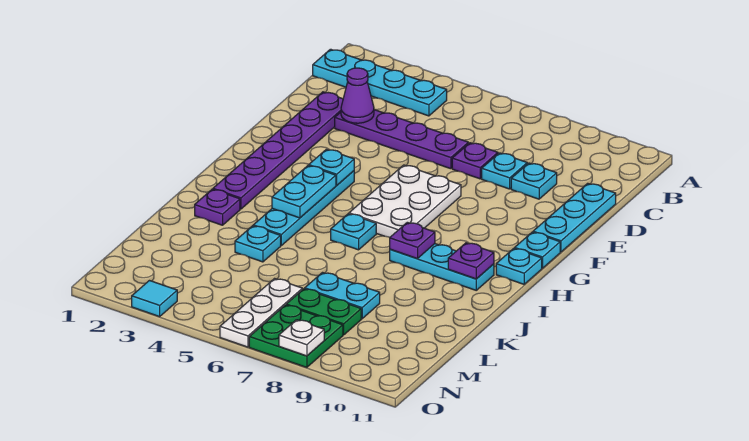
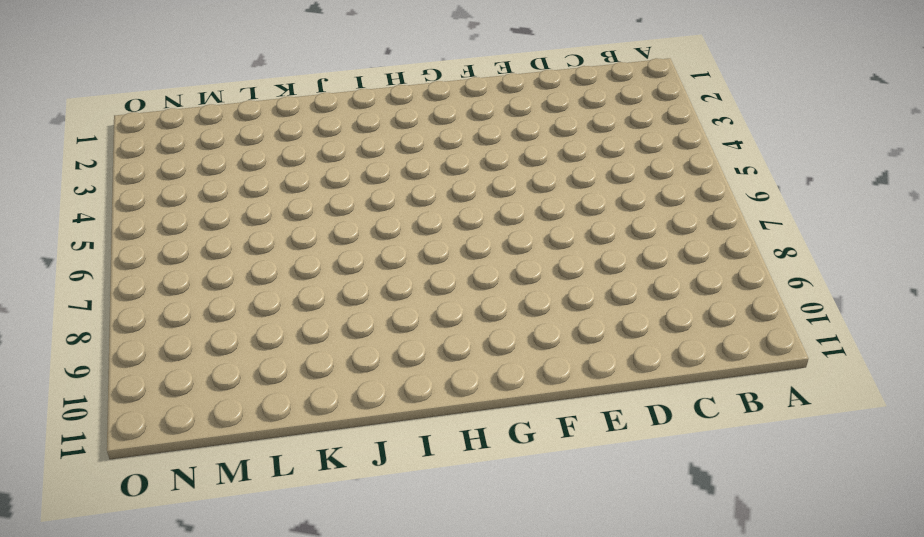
none -> cyan plate B1:B4 level 1
none -> purple plate D2:I2 level 1
none -> purple plate D3:D6 level 1

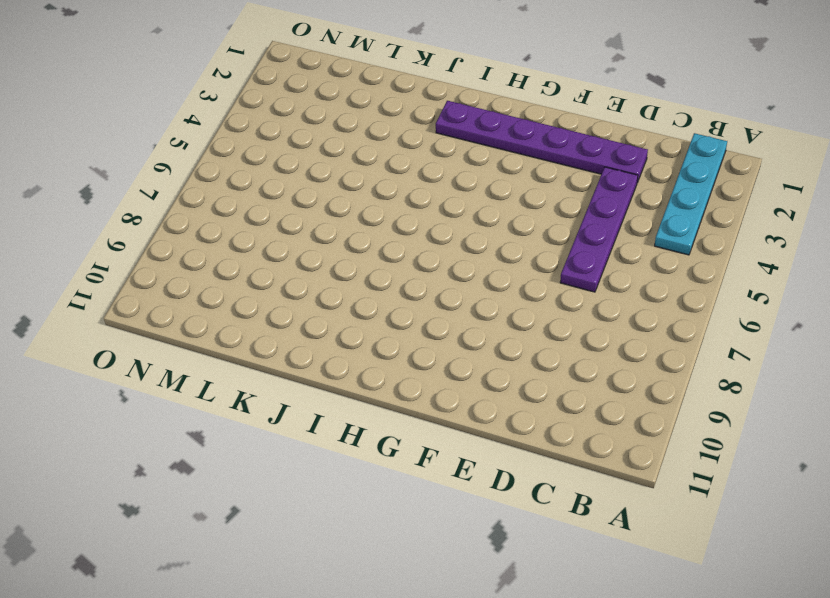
none -> purple plate D7 level 1
none -> cyan plate D8 level 1
none -> cyan plate D9 level 1

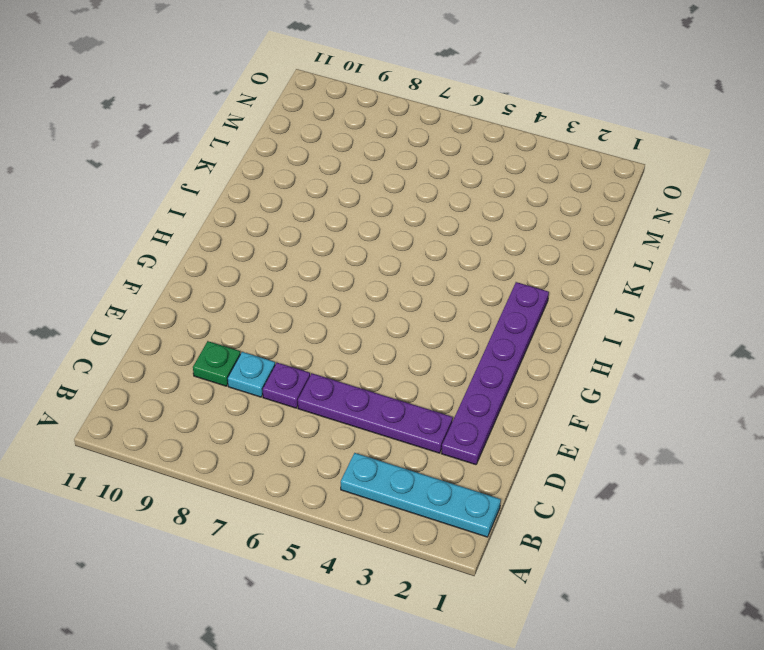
green plate D9 level 1 -> cyan plate D9 level 1
none -> cyan plate D11:F11 level 1
none -> white plate F6:H7 level 1
none -> cyan plate G4:J4 level 1

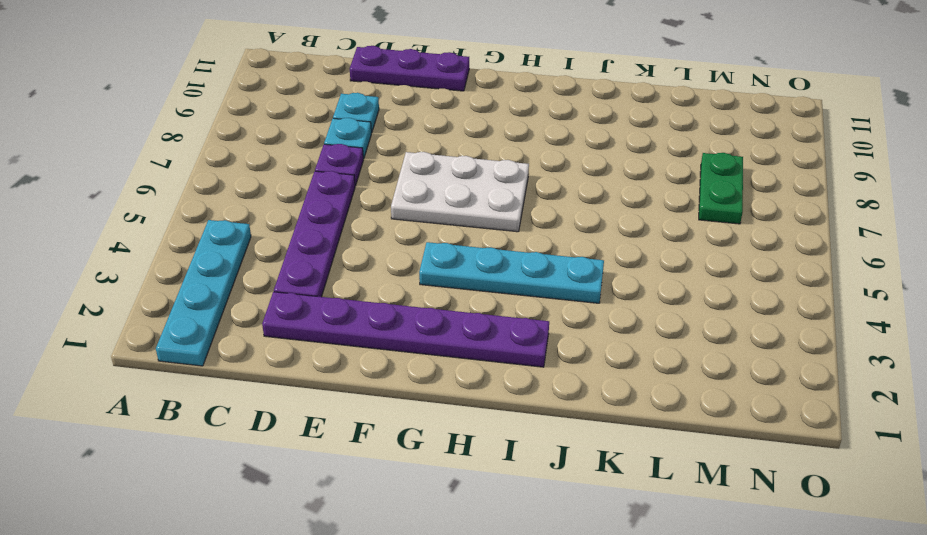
purple plate D11:F11 level 1 -> cyan plate D11:F11 level 1
none -> cyan plate G11 level 1
none -> cyan plate H11 level 1
none -> cyan plate I6 level 1

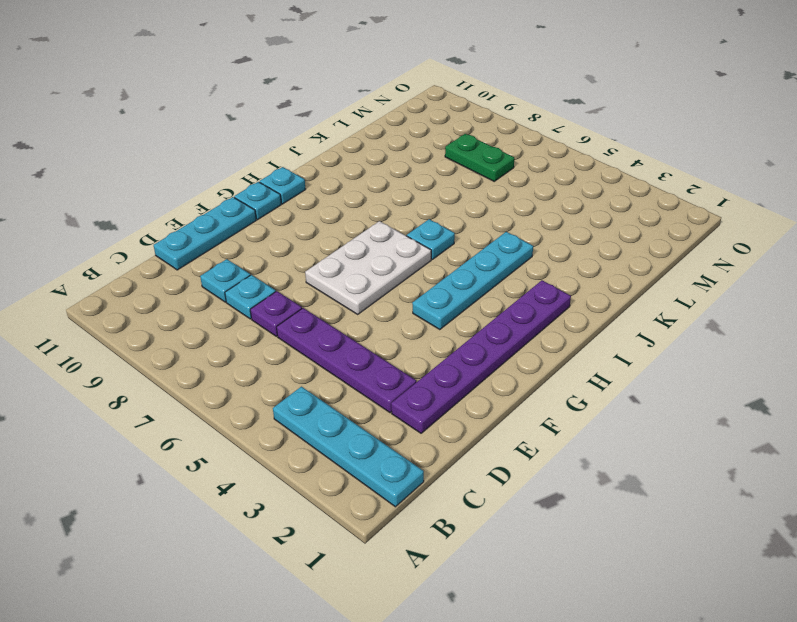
none -> cyan plate I8:I10 level 1
none -> purple plate J2 level 1
none -> cyan plate K4 level 1

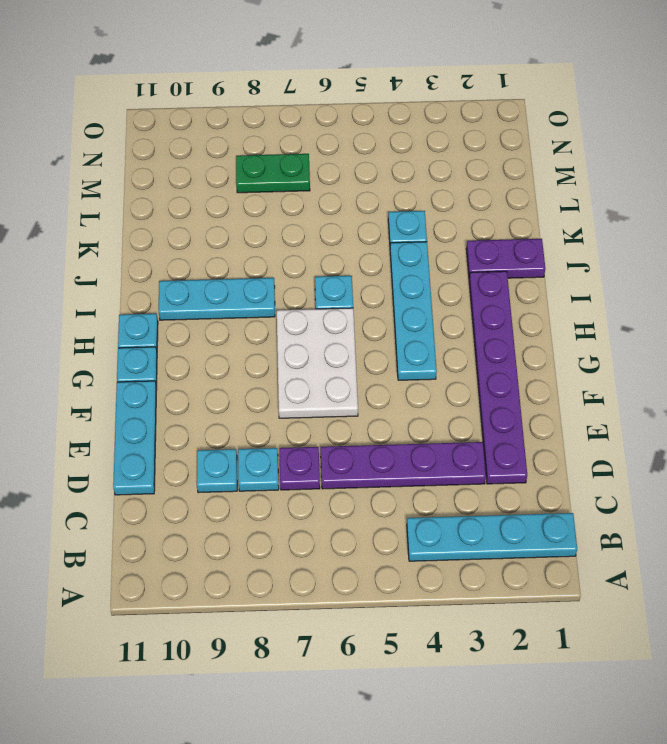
purple plate J1:J2 level 1 -> purple plate J2 level 1
none -> cyan plate L7:L8 level 1
none -> white plate M6:O6 level 1
none -> green plate N7:O8 level 1

